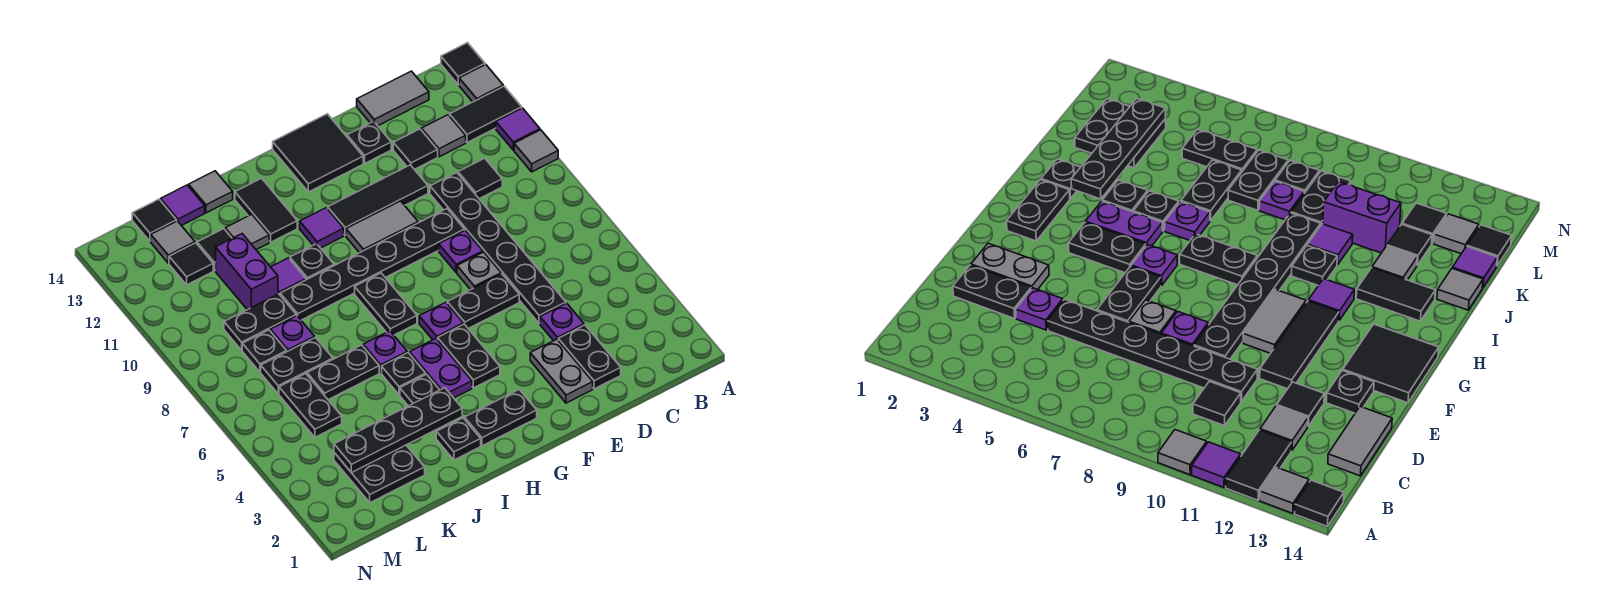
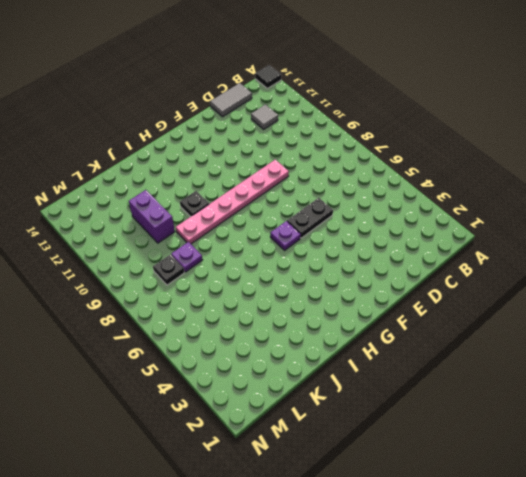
pink plate E9:J9 level 1 -> black plate E9:J9 level 1
none -> grey tile A10 level 1
none -> purple tile A11 level 1
none -> black tile A12:B12 level 1
none -> grey tile A13 level 1

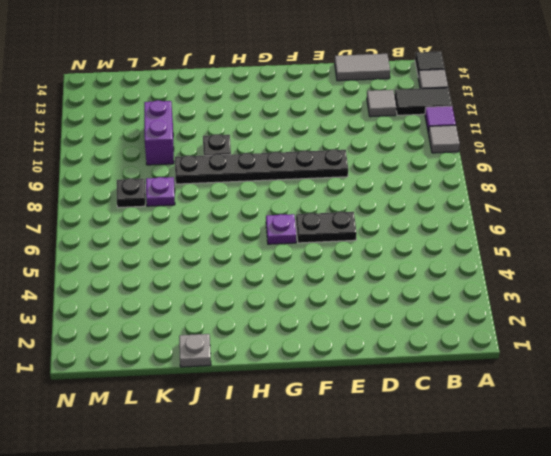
grey plate J1 level 1 -> grey plate E7 level 1
none -> black tile C10 level 1
none -> black plate D2:D3 level 1
none -> purple plate D4 level 1
none -> black plate D5:D10 level 1

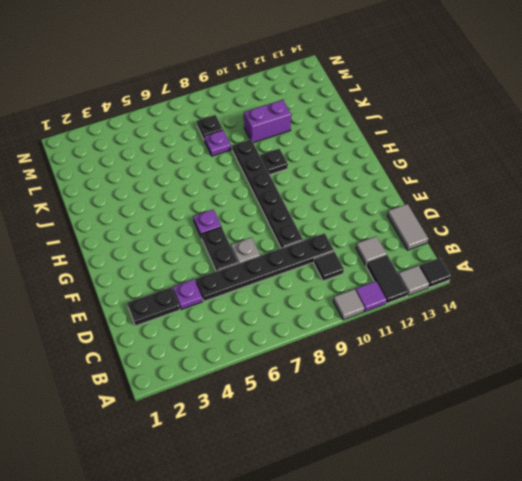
none -> black tile D12 level 1
none -> grey plate E2:E3 level 1
none -> purple plate E8 level 1
none -> black tile E11:G11 level 1

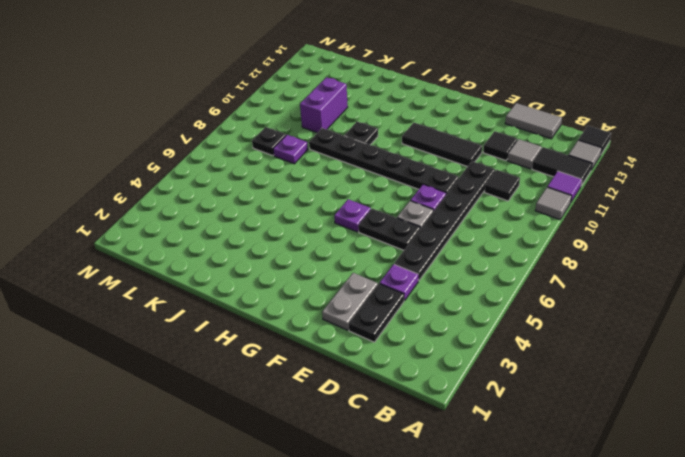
none -> black plate E13 level 1
none -> grey tile F10:G10 level 1
none -> black tile F13:G14 level 1
none -> black plate G2:H2 level 1

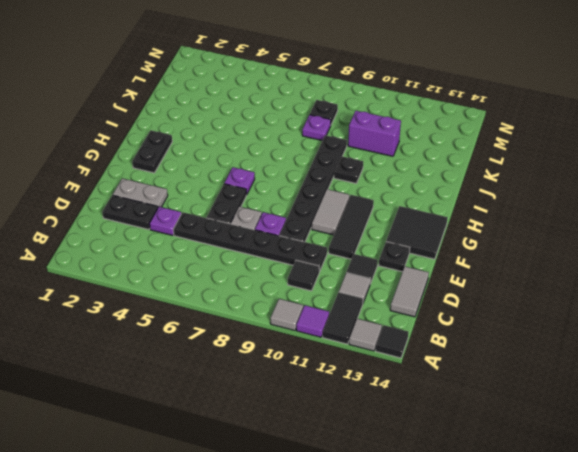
none -> black plate G4:G5 level 1
none -> purple plate H4:H5 level 1
none -> black plate H7:H8 level 1
none -> purple tile H11 level 1

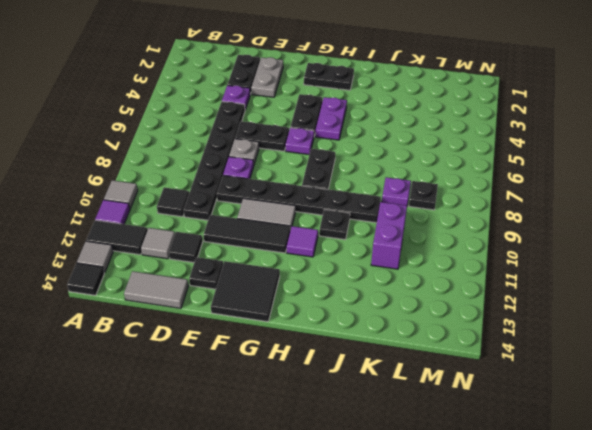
none -> black plate I2 level 1
none -> black plate I4 level 1
none -> black plate I5 level 1
none -> purple plate I6 level 1

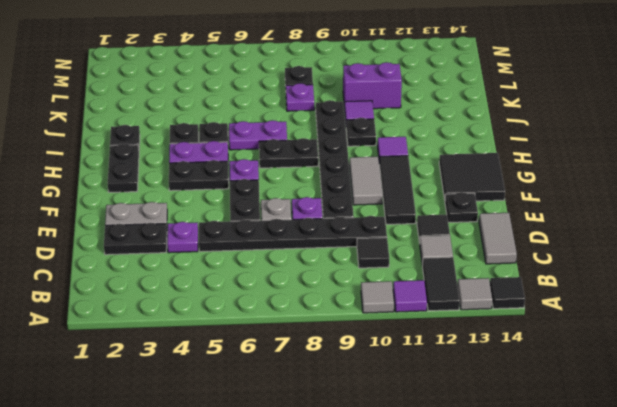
purple plate I6:I7 level 1 -> purple plate I6 level 1
none -> black tile I12:I13 level 1
none -> black plate J6:K6 level 1
none -> grey tile J12 level 1
none -> grey tile J14 level 1

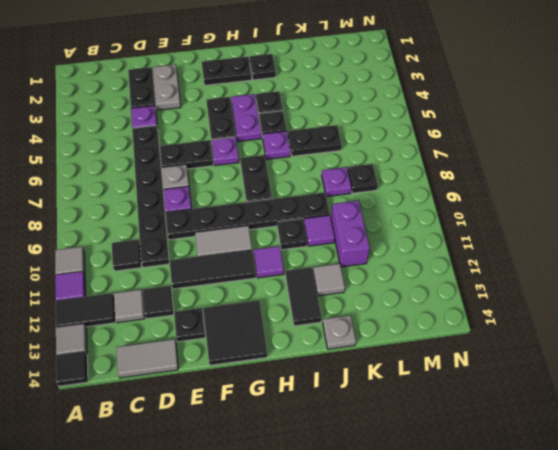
grey plate J14 level 1 -> grey tile J14 level 1
none -> black plate K2:L3 level 1
none -> black plate K7:L7 level 1
none -> black plate K9:L9 level 1
none -> black tile K12 level 1

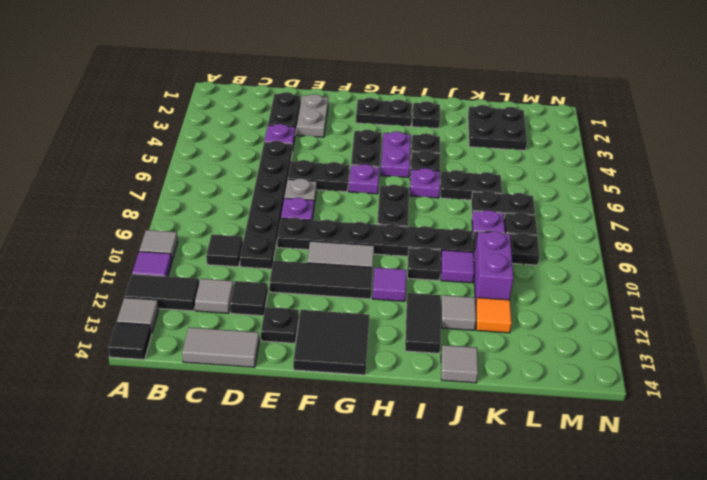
orange tile K12 level 1 -> black tile K12 level 1
none -> purple tile K14 level 1
none -> black plate L5:L6 level 1
none -> black tile L12 level 1
none -> grey tile L13 level 1

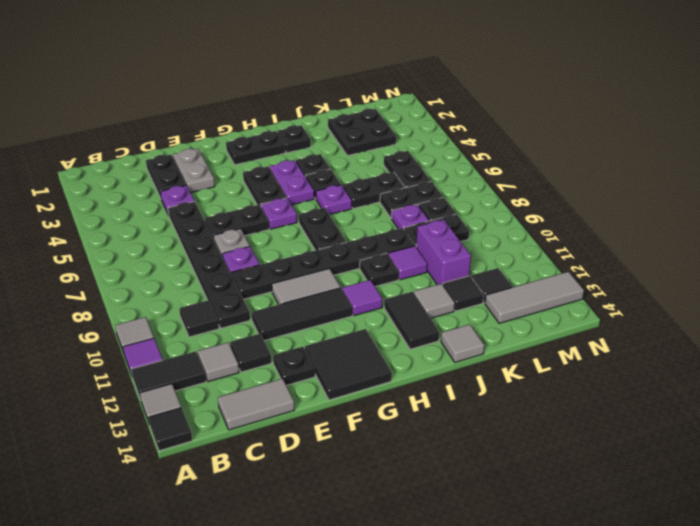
grey tile L13:N13 level 1 -> grey tile L13 level 1
none -> purple tile K14 level 1
none -> black tile L14 level 1
none -> black plate I3:L3 level 2

